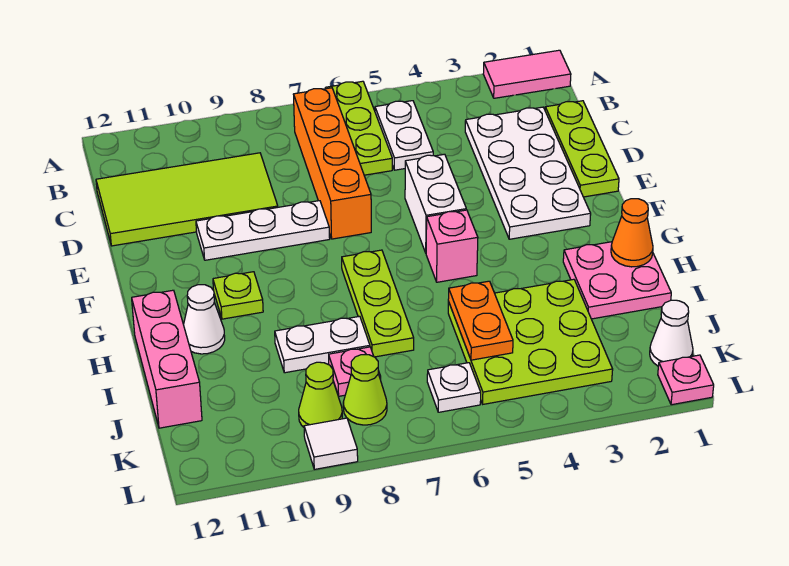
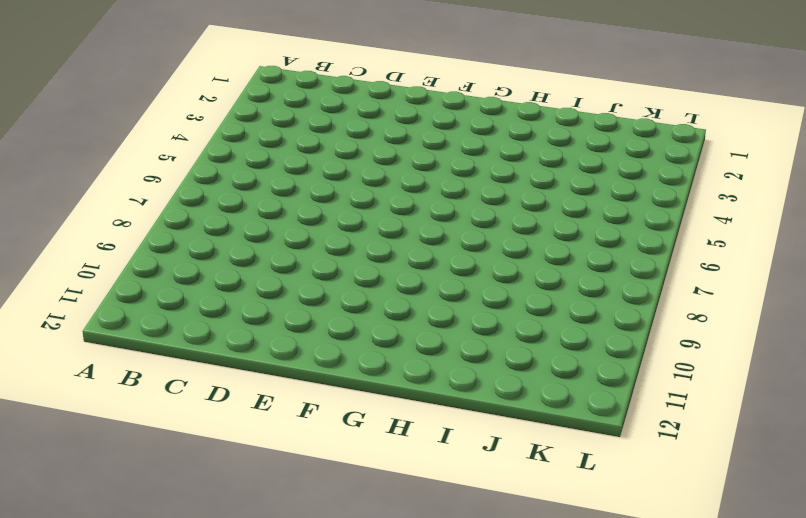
none -> pink tile A1:A2 level 1
none -> lime plate A6:C6 level 1
none -> white plate B5:C5 level 1

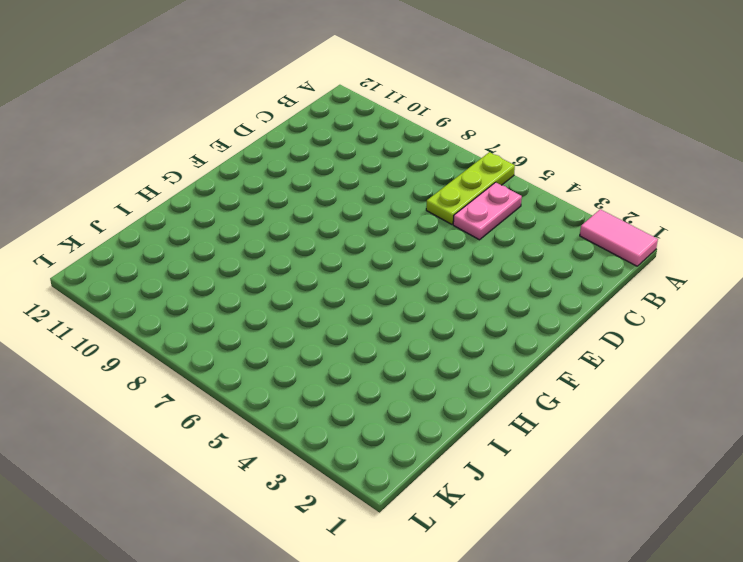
pink plate B5:C5 level 1 -> white plate B5:C5 level 1
none -> orange brick B7:E7 level 1
none -> lime plate C1:E1 level 1
none -> white plate C2:F3 level 1

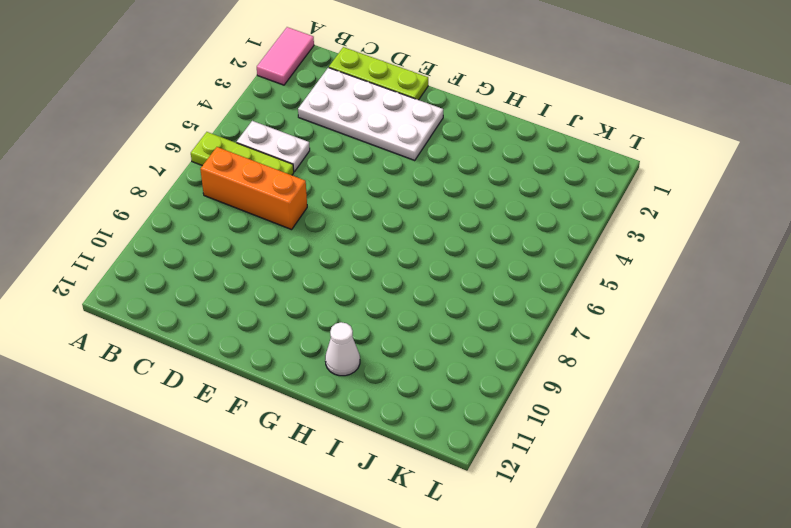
orange brick B7:D7 level 1 -> orange brick B7:E7 level 1
none -> lime tile C9:D12 level 1
none -> white brick E5:F5 level 1
none -> white plate E8:E10 level 1

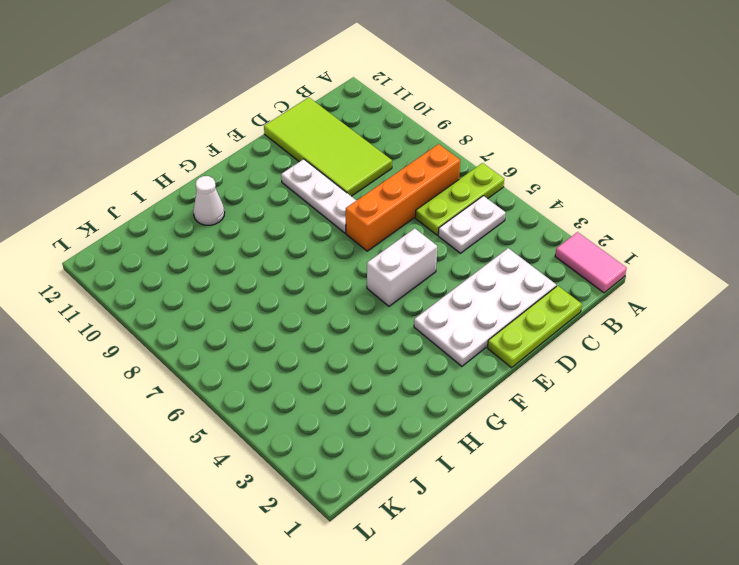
none -> pink brick G5 level 1
none -> lime plate G7:I7 level 1
none -> lime plate G10 level 1

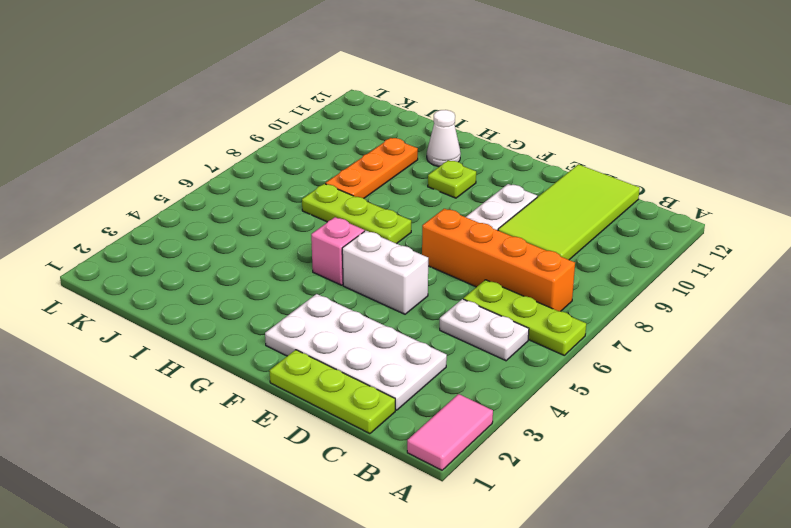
orange plate I8:I10 level 1 -> white plate I8:I9 level 1
none -> pink plate H1:I2 level 1
none -> pink brick H12:J12 level 1
none -> lime plate I3:K5 level 1

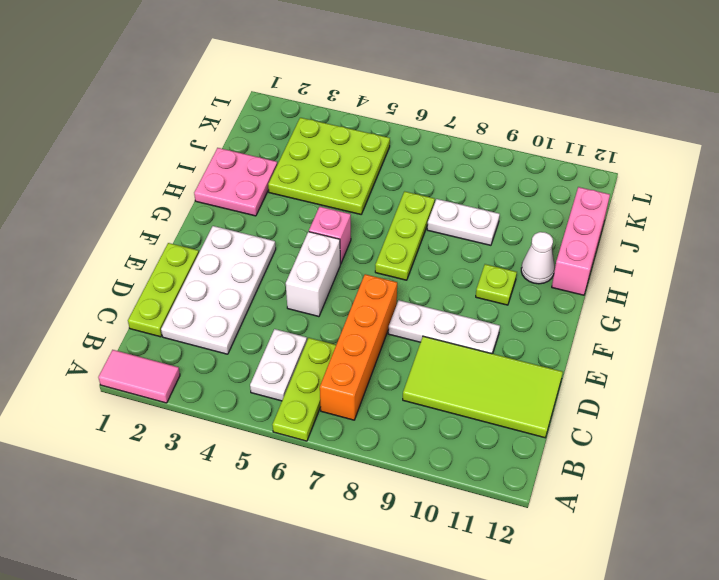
none -> pink plate J8 level 1
none -> white cone K1 level 1
none -> white plate K6 level 1

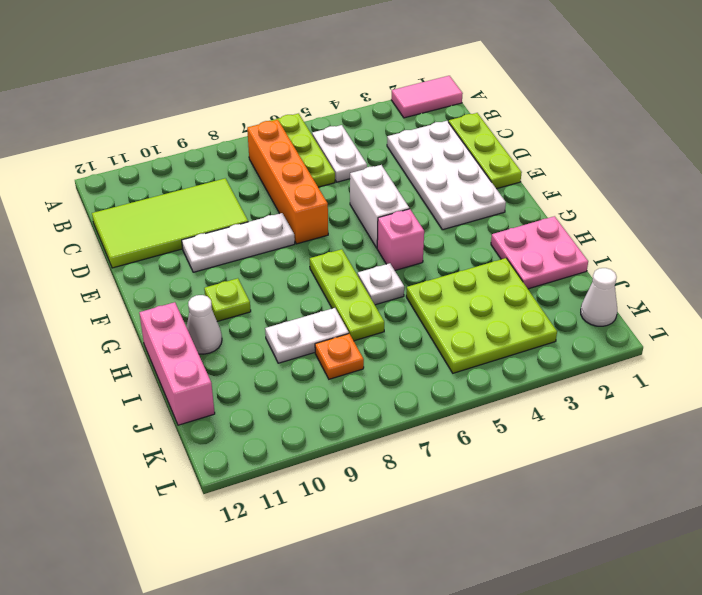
white plate H6 level 1 -> white plate K6 level 1
orange plate J8 level 1 -> pink plate J8 level 1
none -> lime cone K8 level 1
none -> lime cone K9 level 1
none -> pink plate L1 level 1

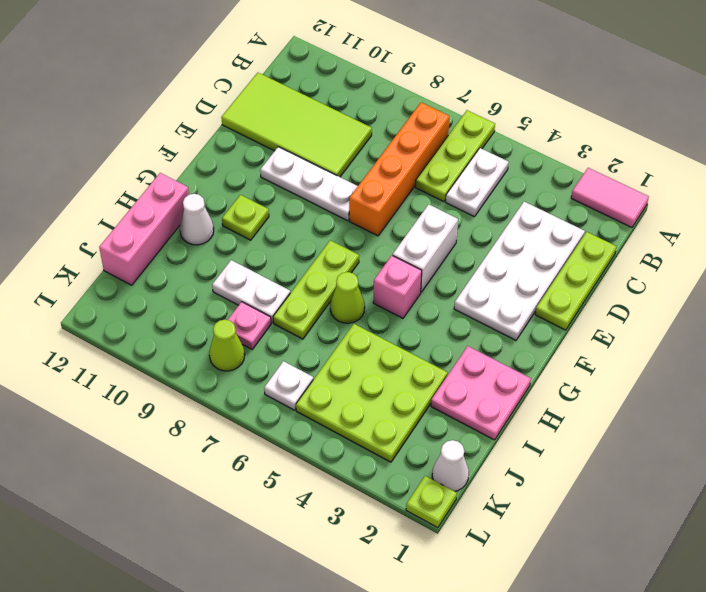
lime cone H6 level 1 -> lime cone K9 level 1
lime plate L1 level 1 -> pink plate L1 level 1
none -> white tile L9 level 1
none -> orange cone H1 level 2
none -> orange plate I5:J5 level 2

